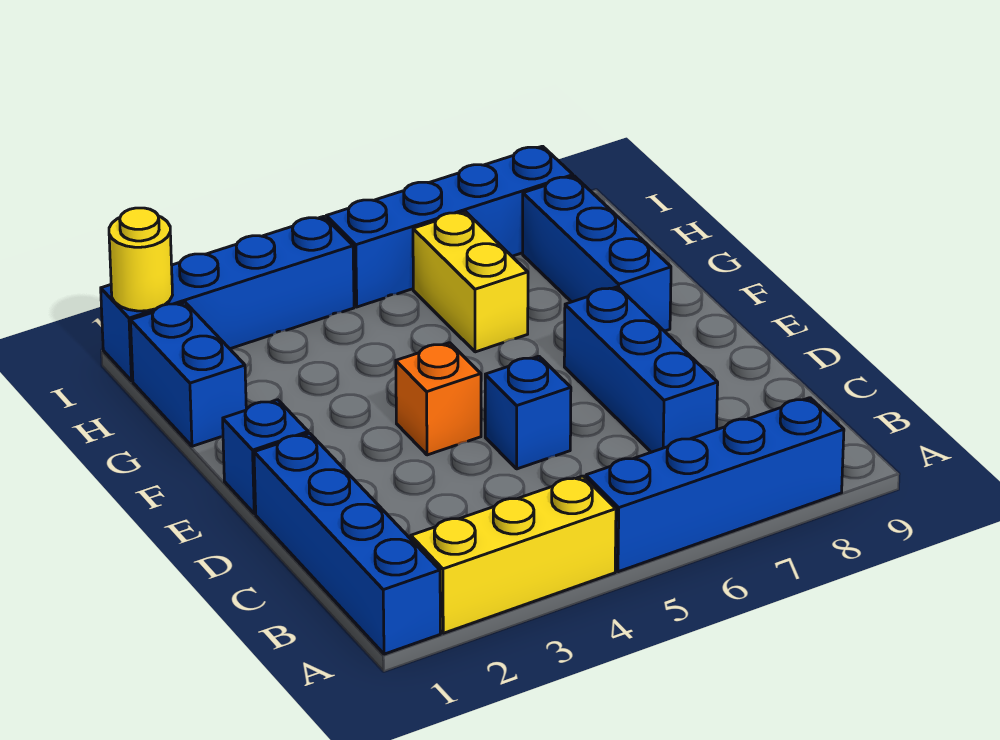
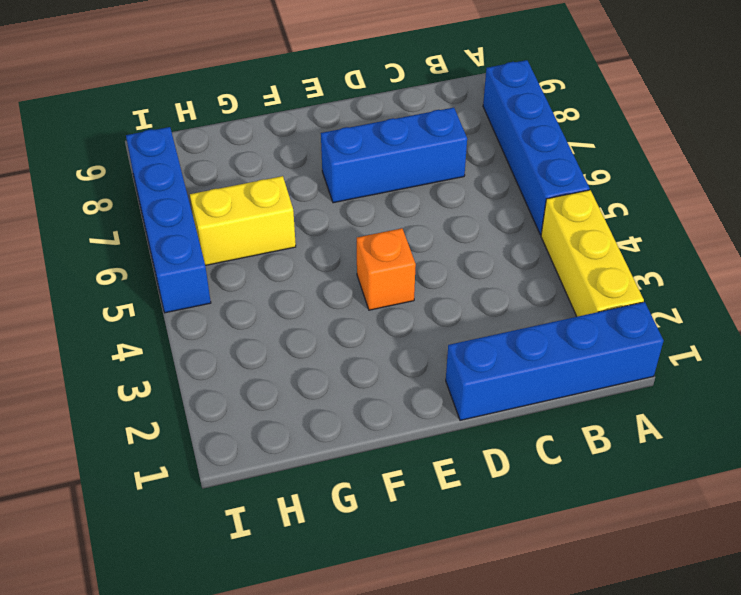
none -> blue brick D5 level 1
none -> blue brick E1 level 1
none -> blue brick F8:H8 level 1

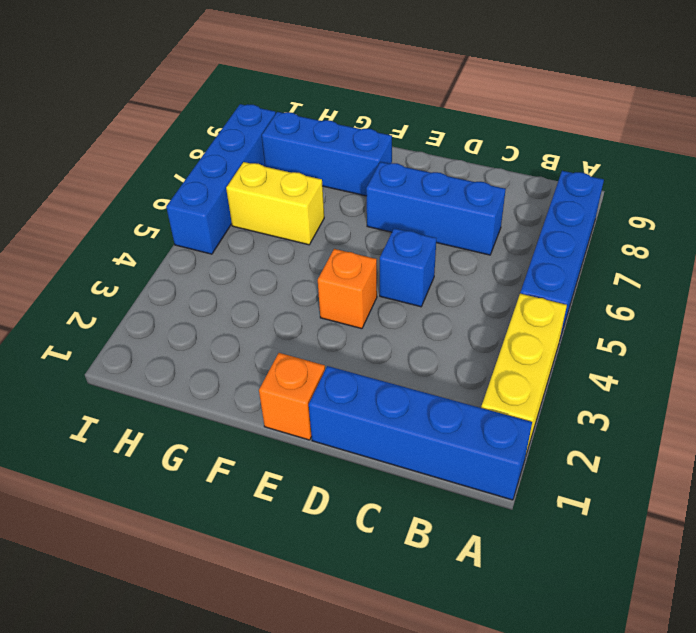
orange brick E1 level 1 -> blue brick E1 level 1
none -> blue brick G1:H1 level 1
none -> blue brick I1:I4 level 1
none -> yellow round brick I1 level 2

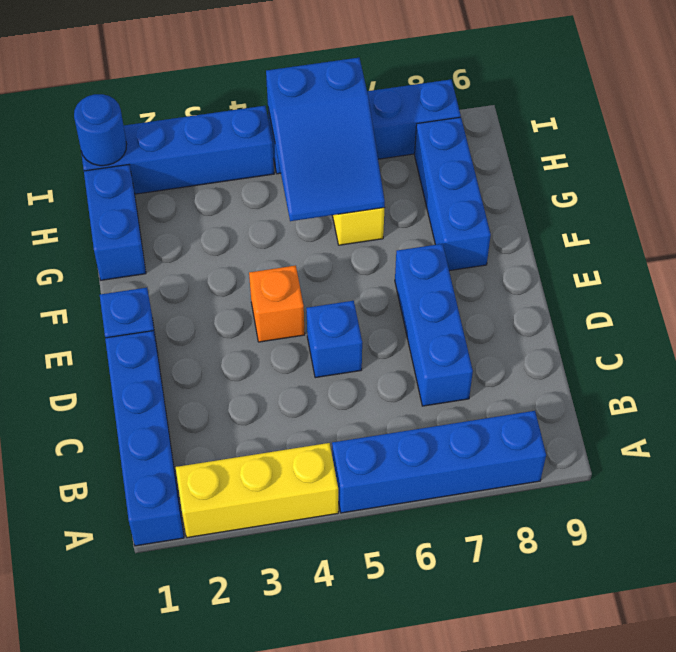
blue slope G5:I6 level 2 top I -> none
blue round brick I1 level 2 -> yellow round brick I1 level 2

